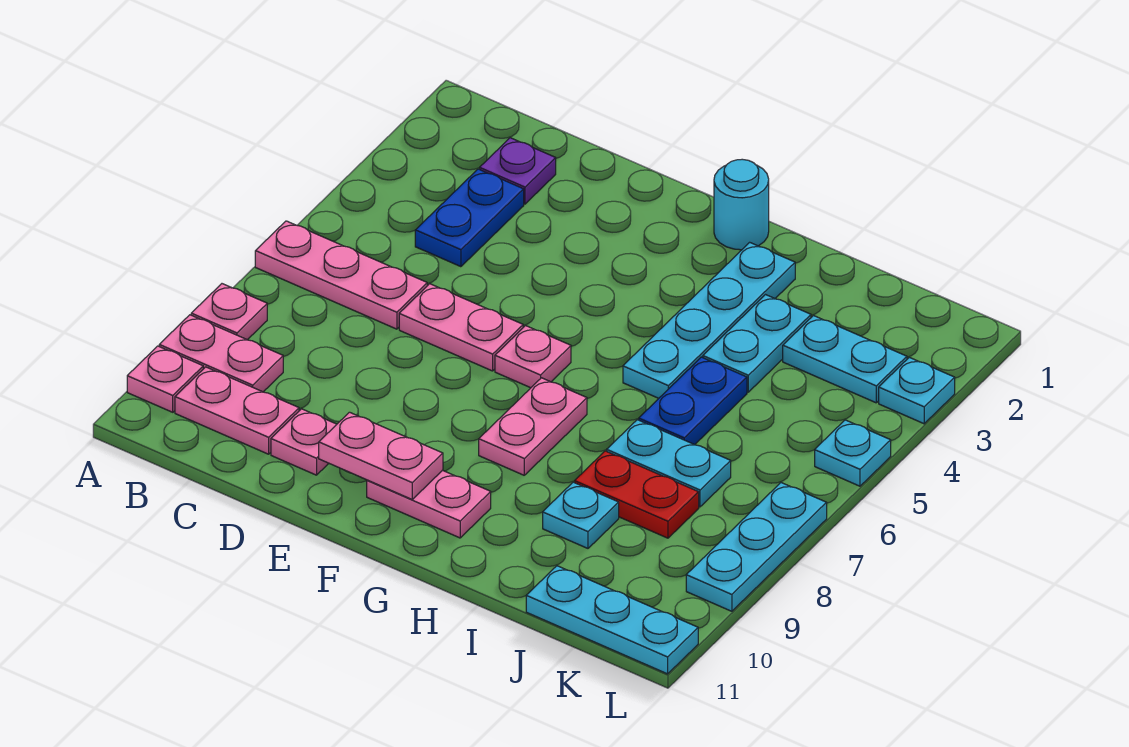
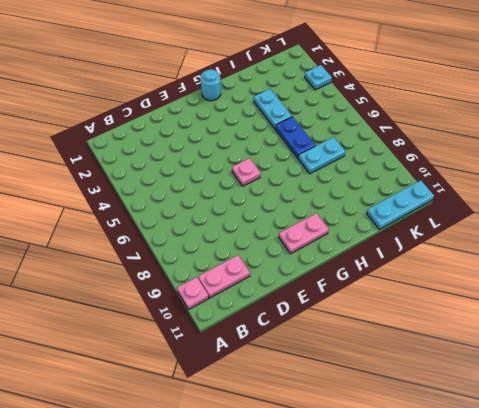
none -> pink plate A6:C6 level 1
none -> pink plate A8 level 1
none -> pink plate A9:B9 level 1

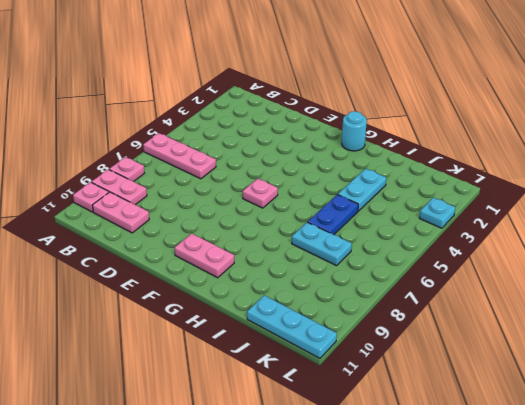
none -> purple plate C2 level 1
none -> blue plate C3:C4 level 1
none -> pink plate D6:E6 level 1

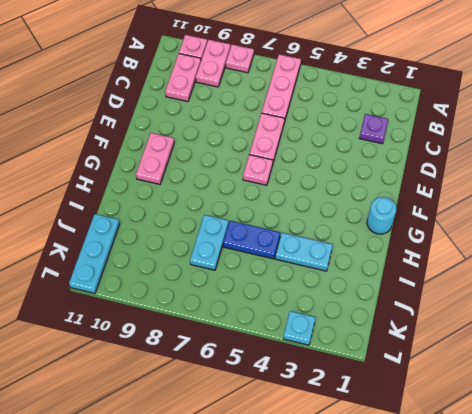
none -> blue plate C3:C4 level 1
none -> pink plate D10 level 1
none -> pink plate G7:G8 level 1

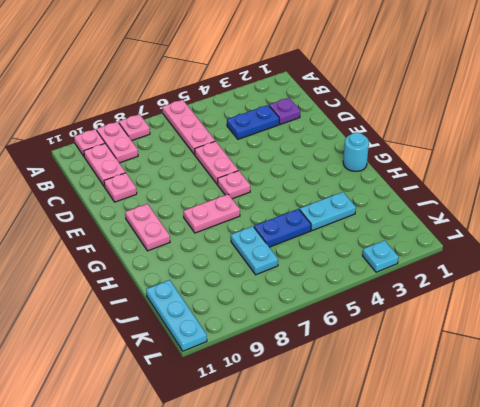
none -> cyan plate H2:H5 level 1
none -> red plate I8:J8 level 1
none -> cyan plate I9 level 1

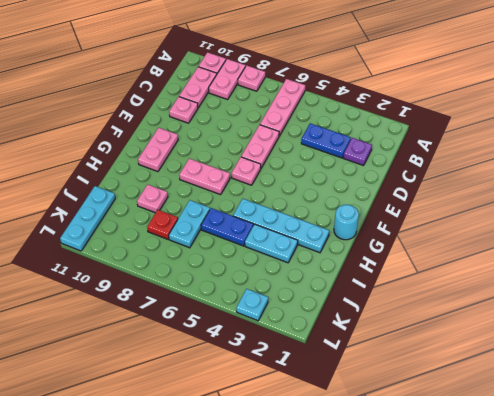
pink plate I9 level 1 -> cyan plate I9 level 1
red plate J8 level 1 -> red plate I8:J8 level 1
none -> cyan plate J3:K3 level 1
none -> cyan plate L5 level 1
none -> cyan plate L7:L9 level 1

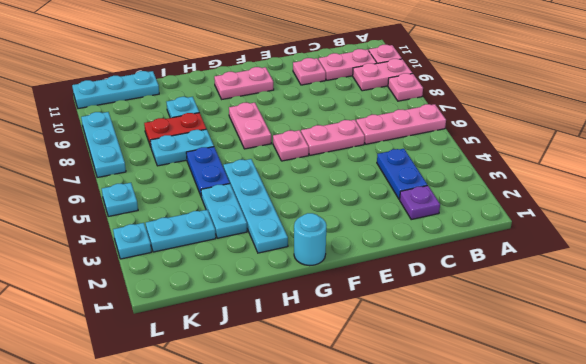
none -> pink plate E10:F10 level 2

